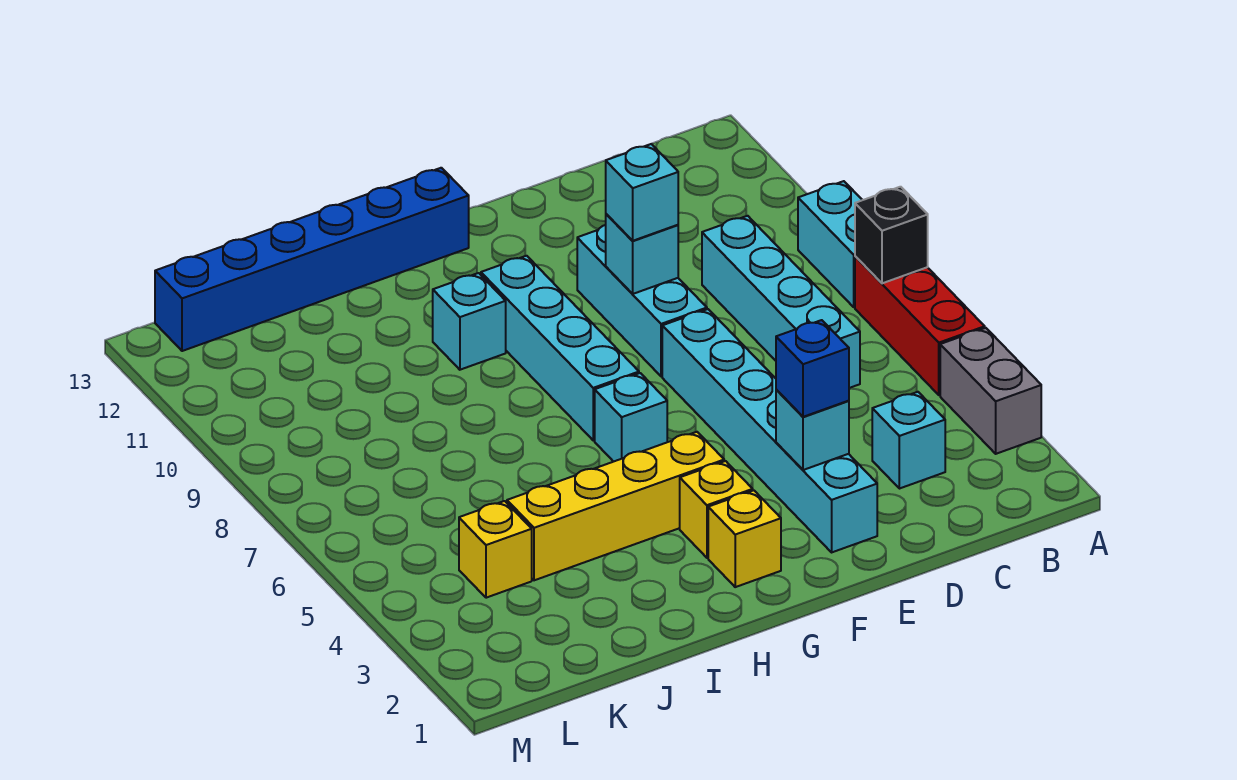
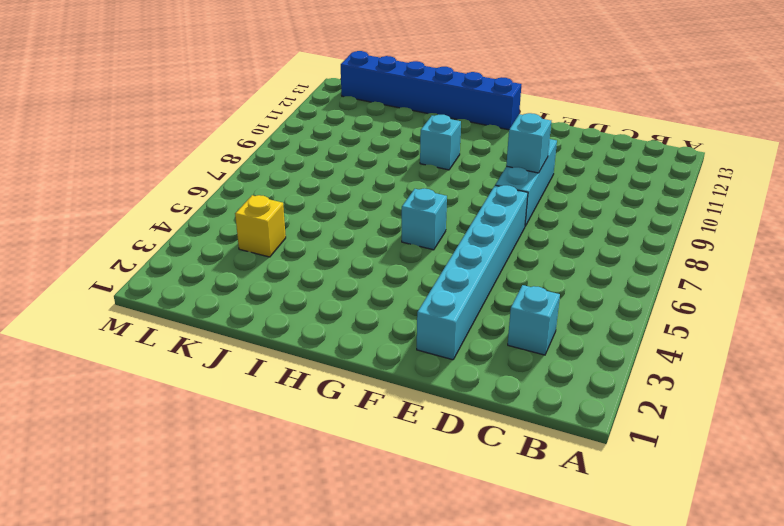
none -> grey brick A3:A4 level 1
none -> red brick A5:A7 level 1
none -> cyan brick A8:A9 level 1

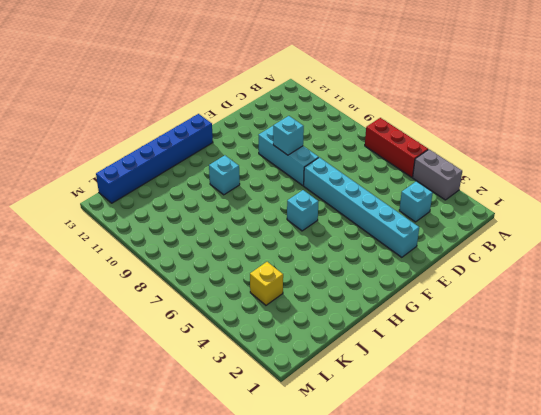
none -> cyan brick A8:A9 level 1
none -> cyan brick C6:C9 level 1
none -> yellow brick G2 level 1

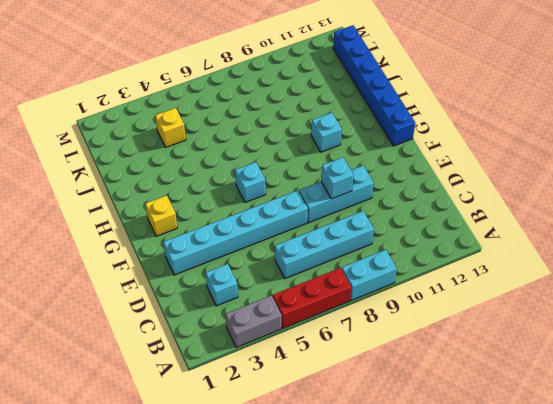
none -> yellow brick G3 level 1
none -> yellow brick G4:J4 level 1
none -> cyan brick G7:G10 level 1

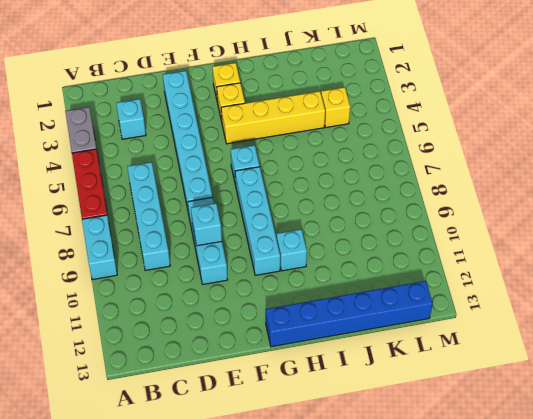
none -> black brick A7 level 2
none -> cyan brick E3 level 2
none -> blue brick E3 level 3

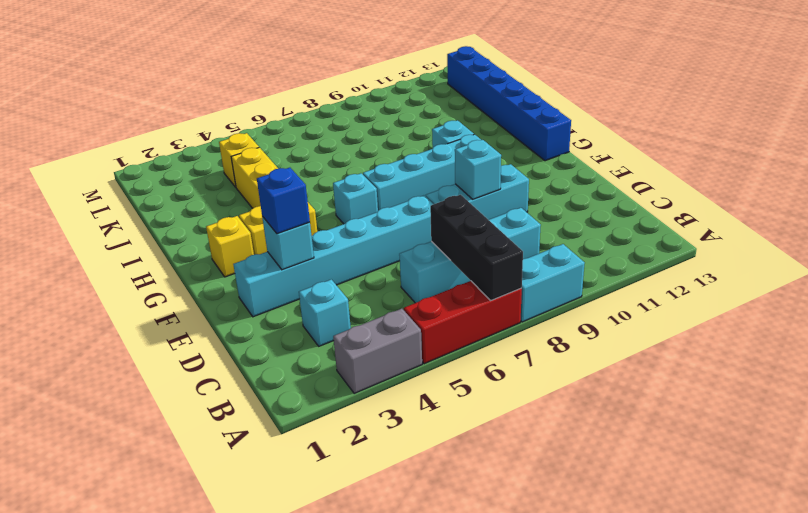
black brick A7:C7 level 2 -> black brick A7 level 2
none -> cyan brick E9 level 3

